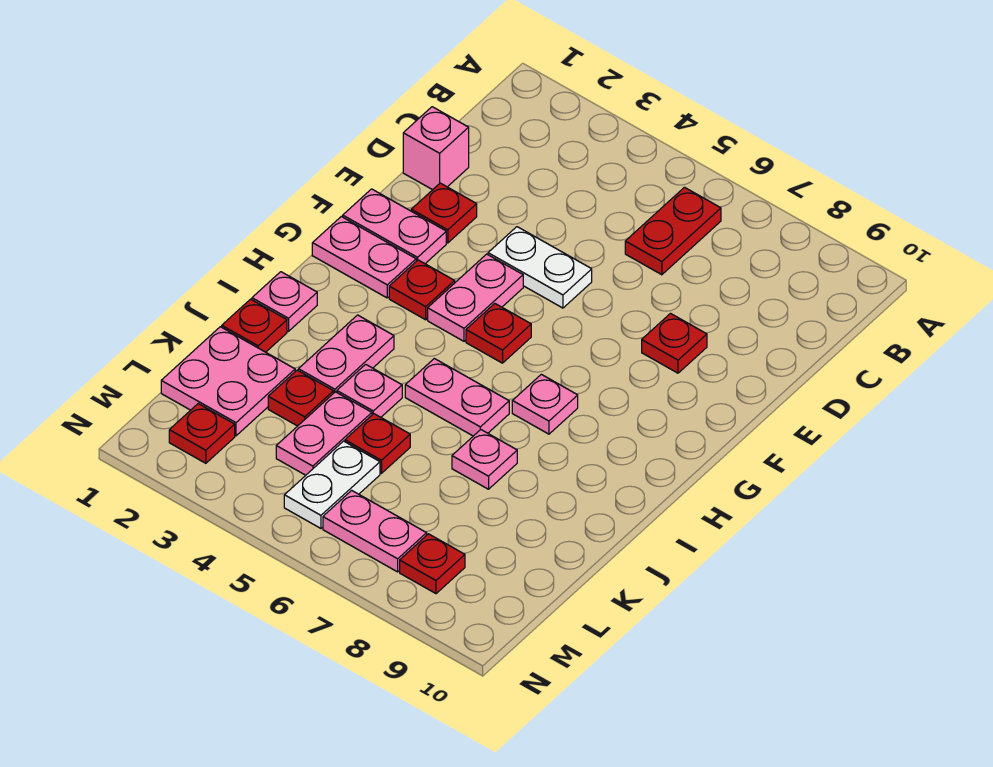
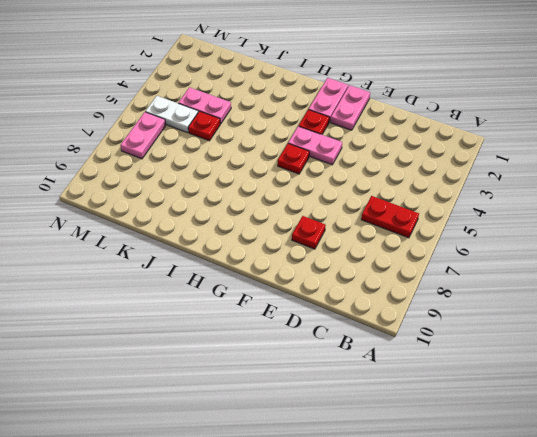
none -> pink brick D1 level 1
none -> red plate E2 level 1
none -> white plate E4:E5 level 1

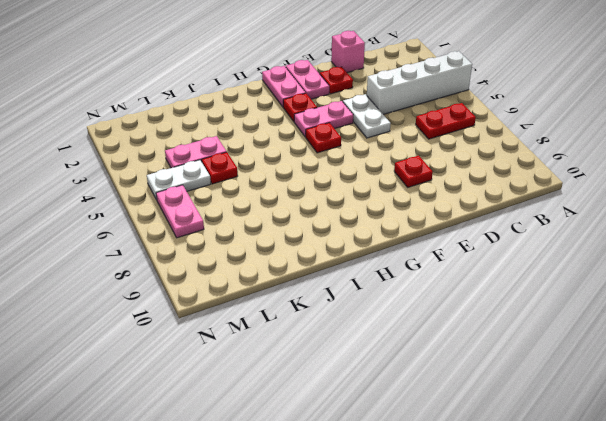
white brick A4:D4 level 1 -> none
none -> pink plate H7 level 1
none -> pink plate I1 level 1
none -> pink plate I3:J3 level 1

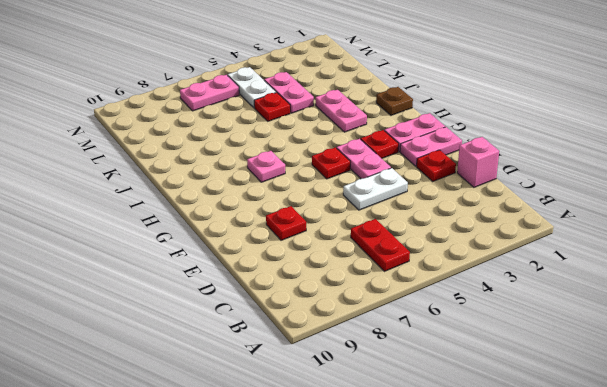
brown plate I1 level 1 -> pink plate I1 level 1
none -> pink plate I5:I6 level 1
none -> red plate J1 level 1
none -> pink plate J4 level 1

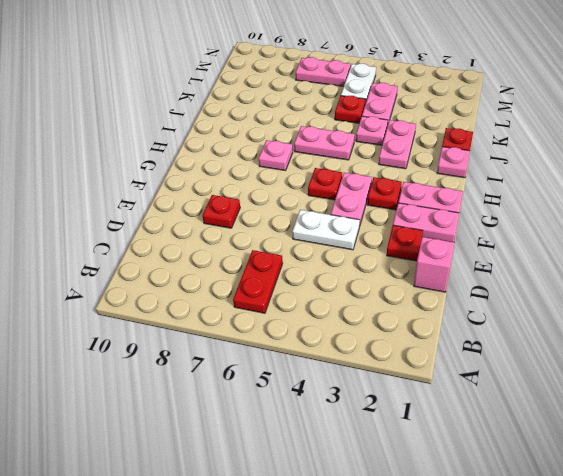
none -> pink plate J7 level 1
none -> pink plate K1:L2 level 1
none -> red plate K3 level 1

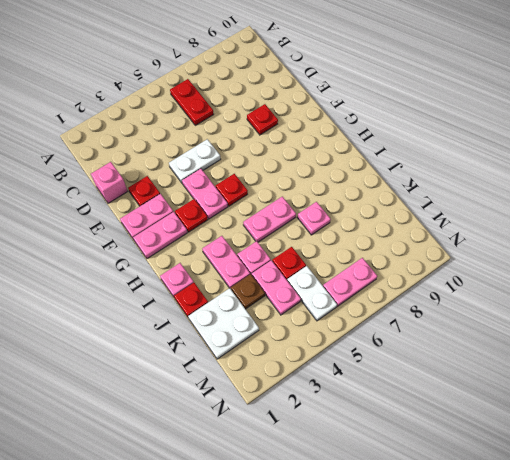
white plate K1:L2 level 1 -> pink plate K1:L2 level 1
brown plate K3 level 1 -> red plate K3 level 1
none -> pink plate H7 level 1
none -> red plate M2 level 1
none -> red plate M8 level 1

